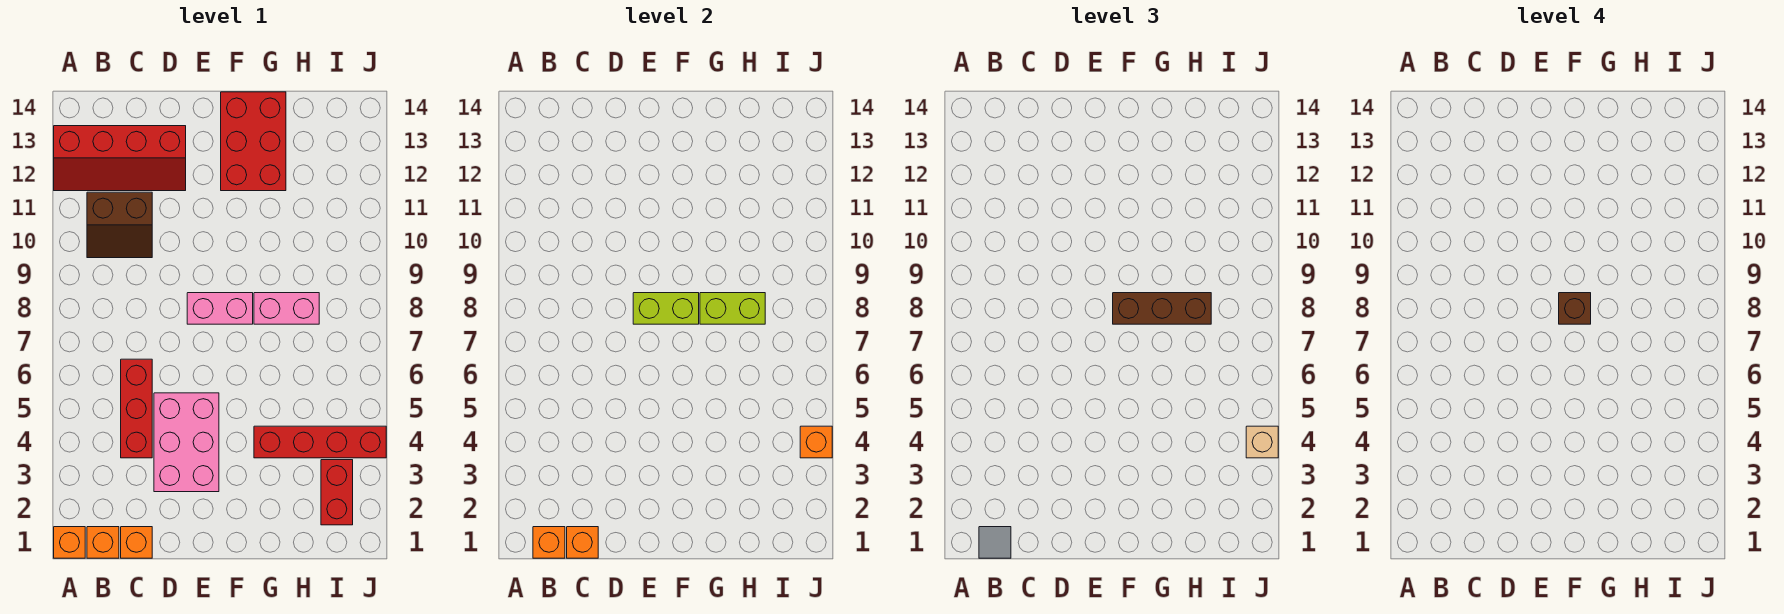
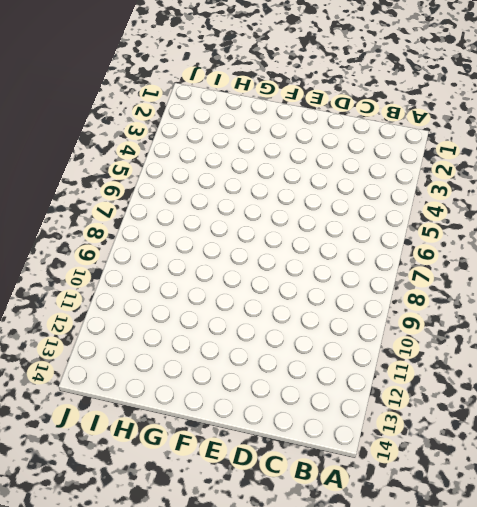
none -> orange brick A1 level 1
none -> red slope A12:D13 level 1 top 13
none -> orange brick B1 level 1

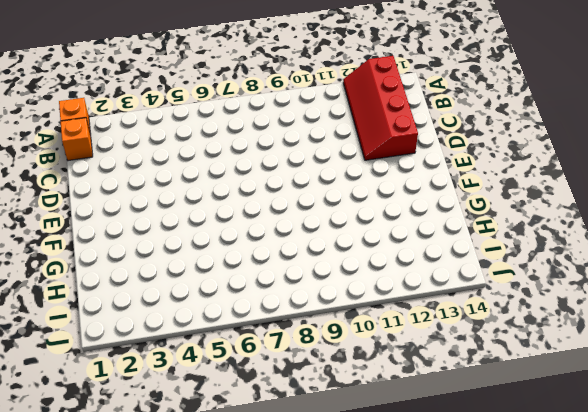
none -> brown slope B10:C11 level 1 top 11
none -> orange brick C1 level 1
none -> red brick C4:C6 level 1

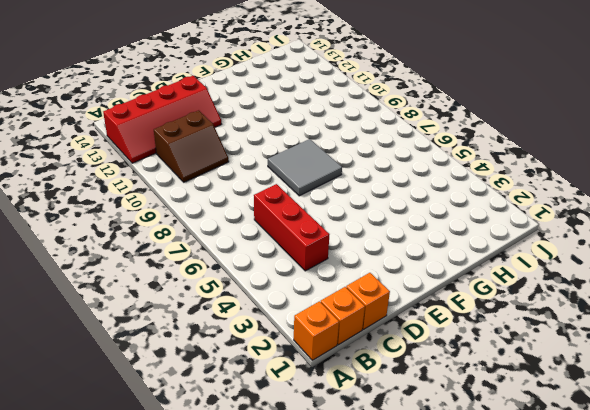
grey tile E7:F8 level 1 -> pink brick E8:F8 level 1
none -> pink brick D3:E5 level 1
none -> red brick F12:G14 level 1
none -> red brick G4:J4 level 1

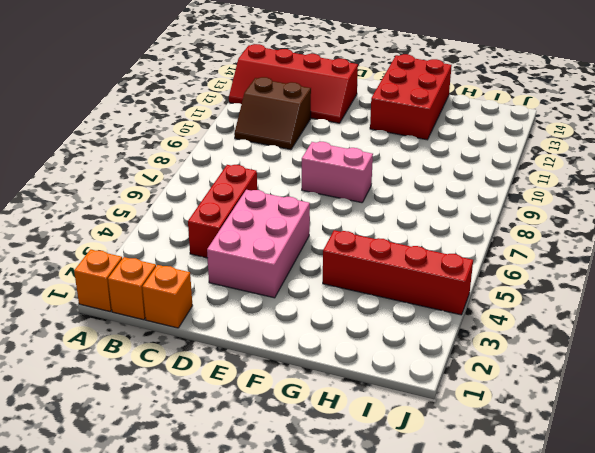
none -> pink brick G8:H8 level 1
none -> red brick I2:I3 level 1
none -> orange brick B1 level 2

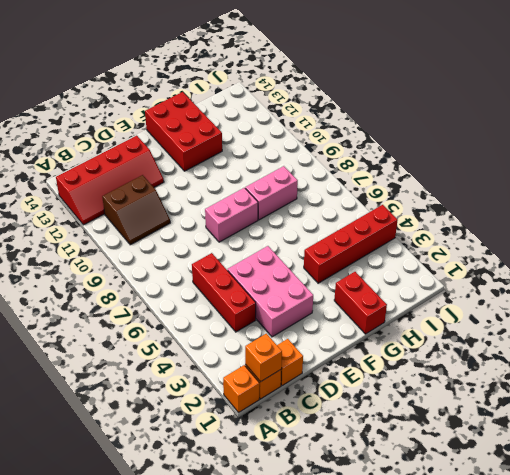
red brick G1:G2 level 1 -> red brick I2:I3 level 1
none -> orange brick C1 level 2
none -> lime brick E8:F8 level 2
none -> lime brick G8:H8 level 2

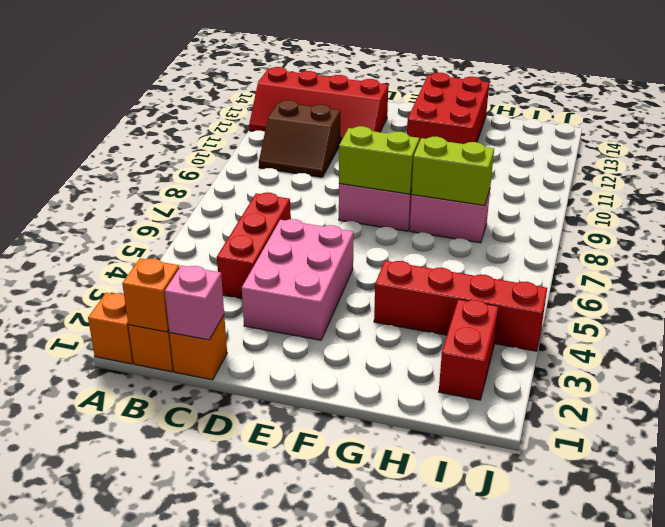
pink brick C1 level 2 -> orange brick C1 level 2
none -> orange brick J4 level 2
none -> grey tile B1 level 3
none -> brown brick F8:H8 level 3

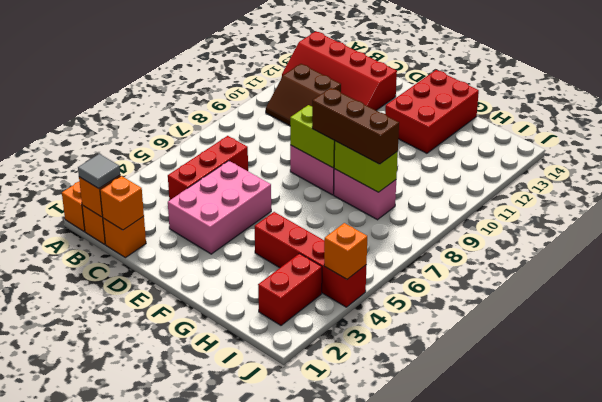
none -> tan brick J4 level 3
none -> brown brick F8 level 4

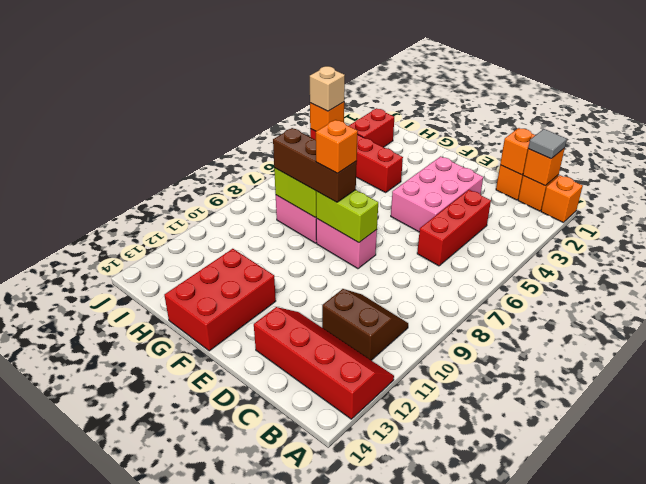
orange brick F8 level 4 -> brown brick F8 level 4

